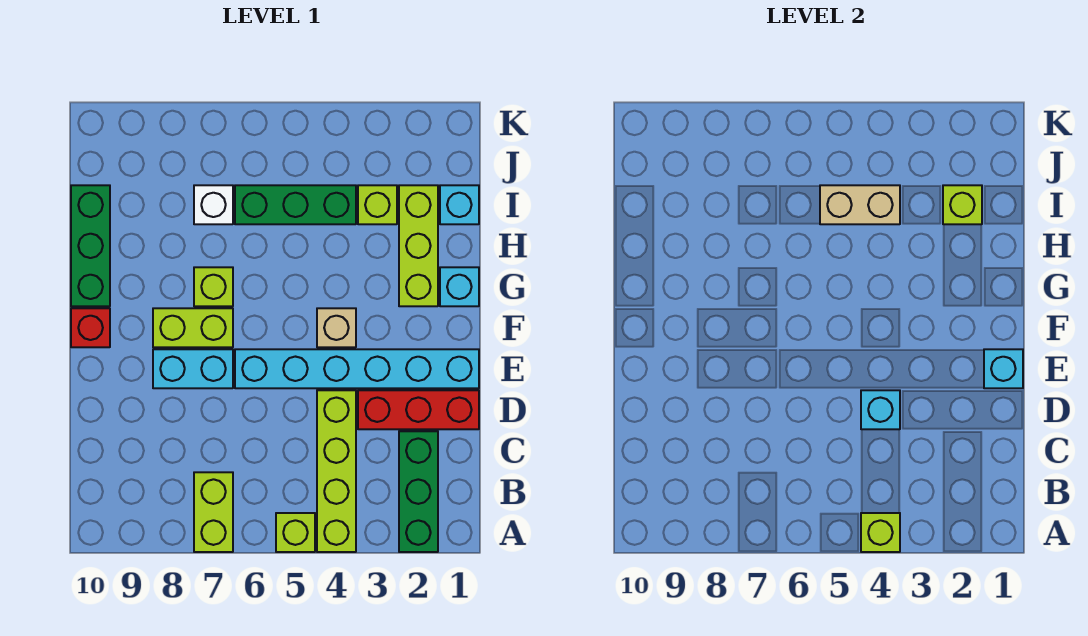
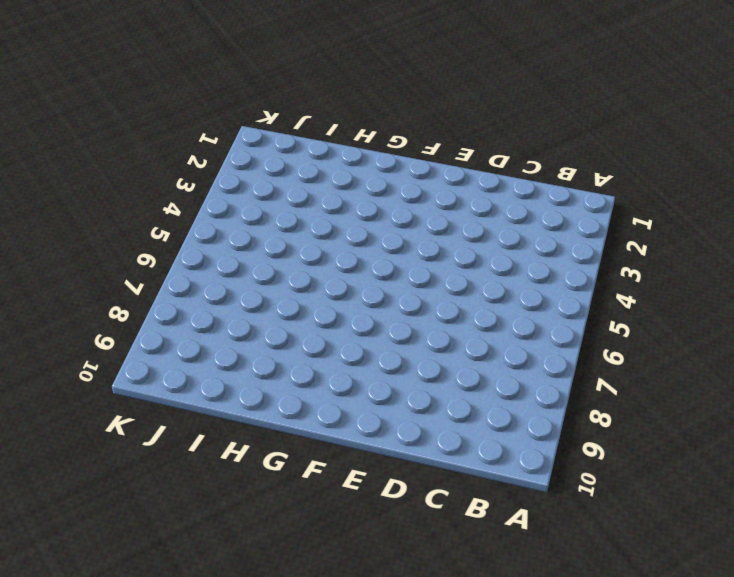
none -> green brick A2:C2 level 1
none -> lime brick A4:D4 level 1
none -> lime brick A5 level 1

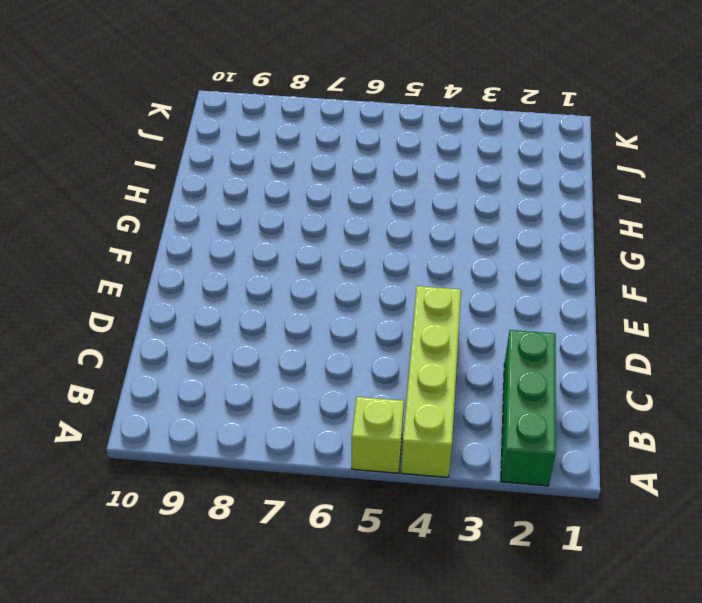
none -> lime brick A7:B7 level 1
none -> red brick D1:D3 level 1
none -> cyan brick E1:E6 level 1

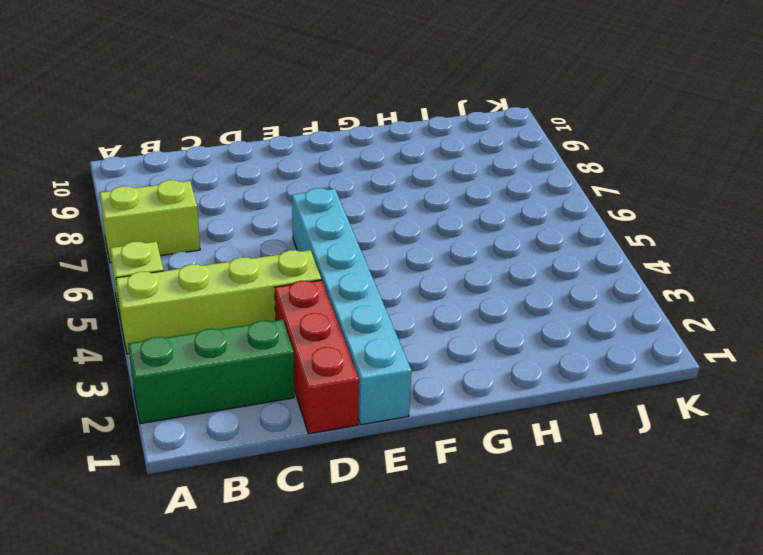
none -> cyan brick E7:E8 level 1
none -> tan brick F4 level 1
none -> lime brick F7:F8 level 1

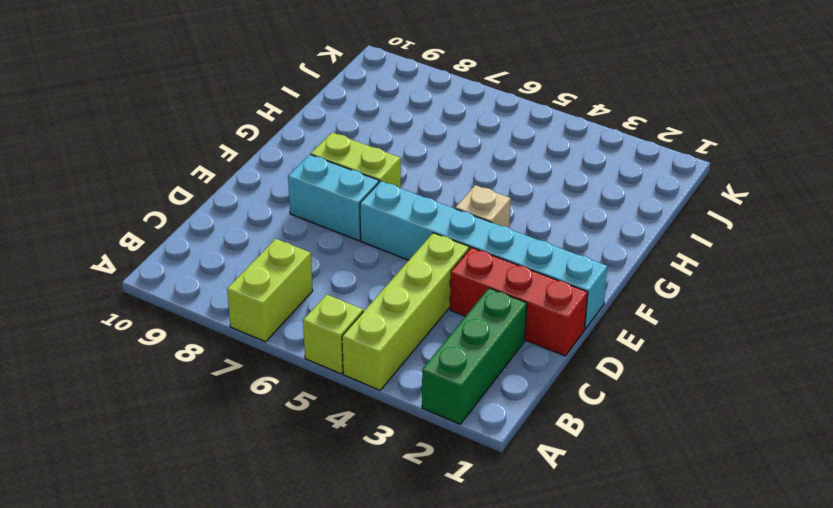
none -> red brick F10 level 1
none -> cyan brick G1 level 1
none -> lime brick G2:I2 level 1

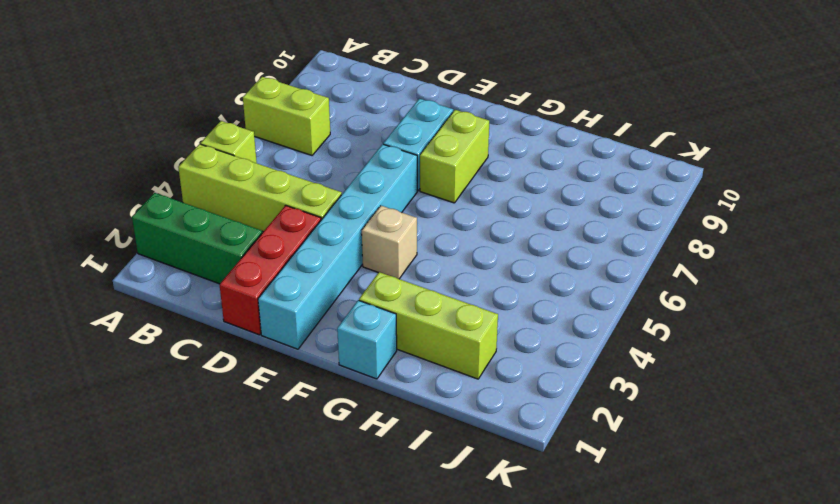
none -> red brick F10 level 1
none -> lime brick G7 level 1
none -> green brick G10:I10 level 1

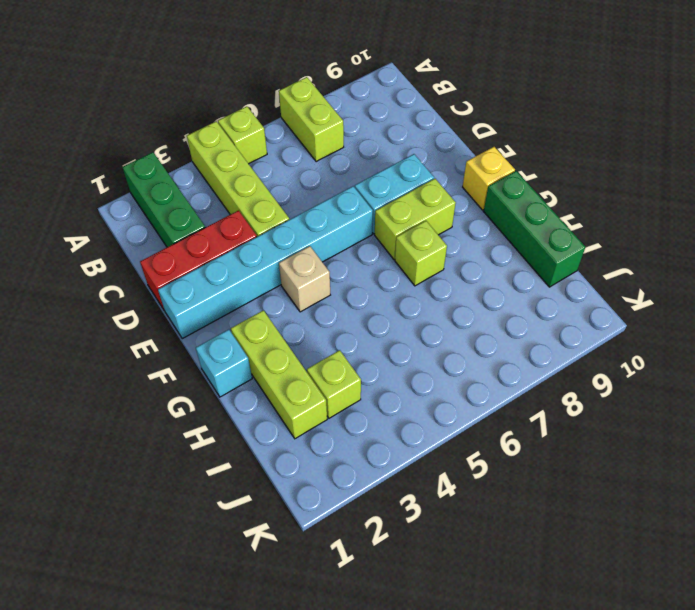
yellow brick F10 level 1 -> red brick F10 level 1
none -> cyan brick I1 level 1
none -> green brick I4:I6 level 1
none -> white brick I7 level 1

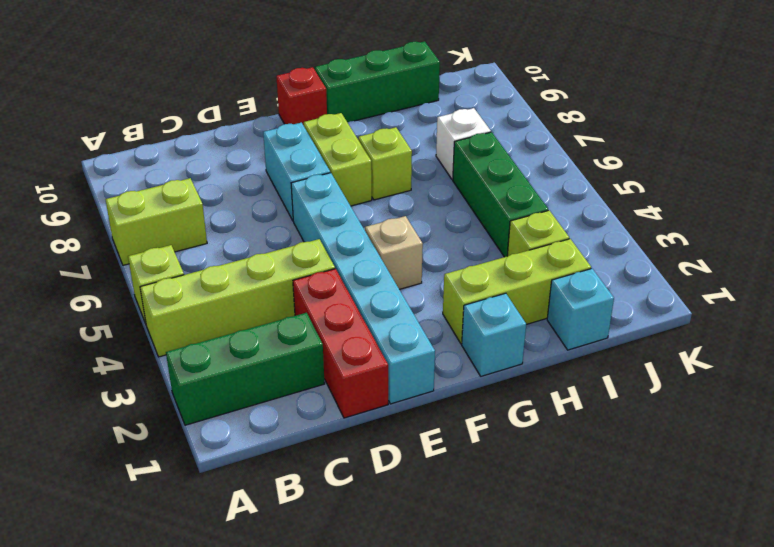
none -> lime brick A4 level 2
none -> cyan brick D4 level 2
none -> cyan brick E1 level 2

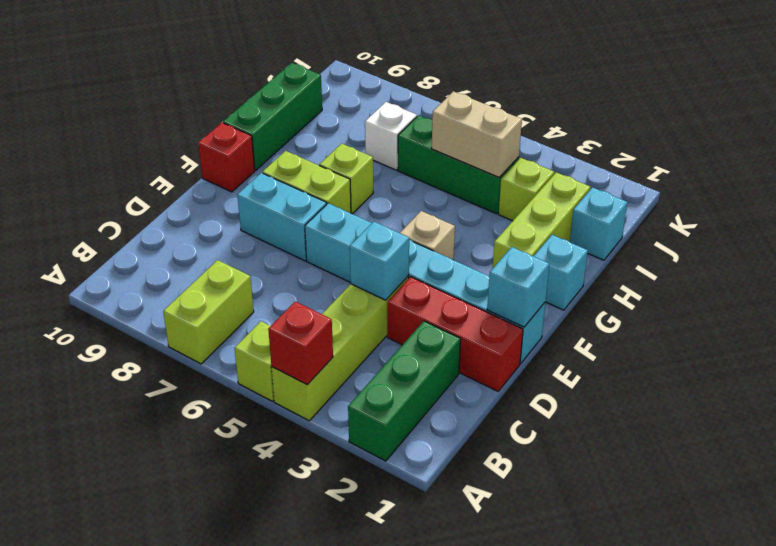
red brick A4 level 2 -> lime brick A4 level 2
none -> lime brick I2 level 2

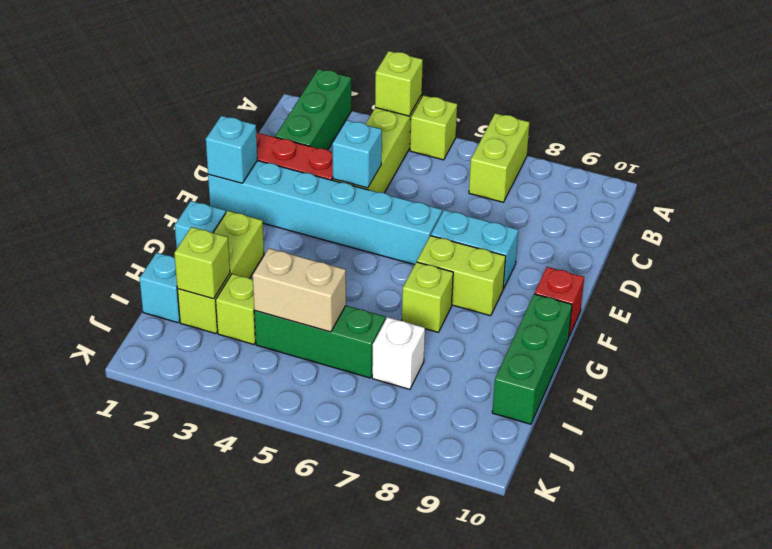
none -> tan brick F4 level 1

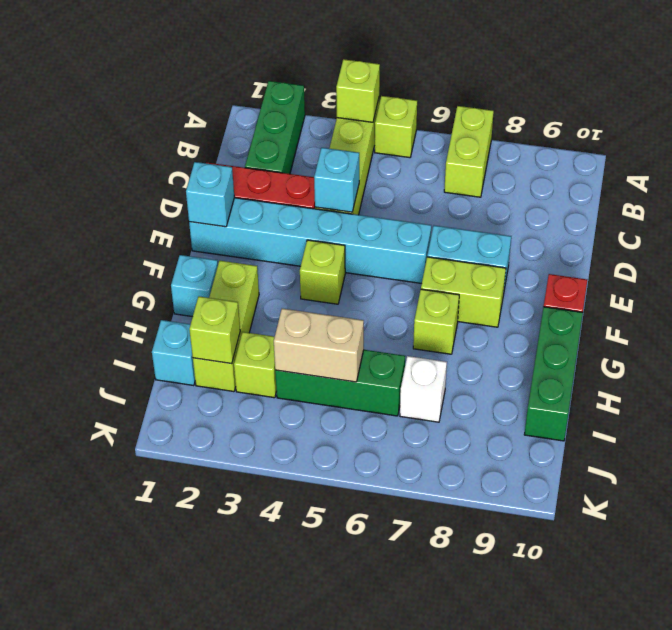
lime brick F4 level 1 -> tan brick F4 level 1

